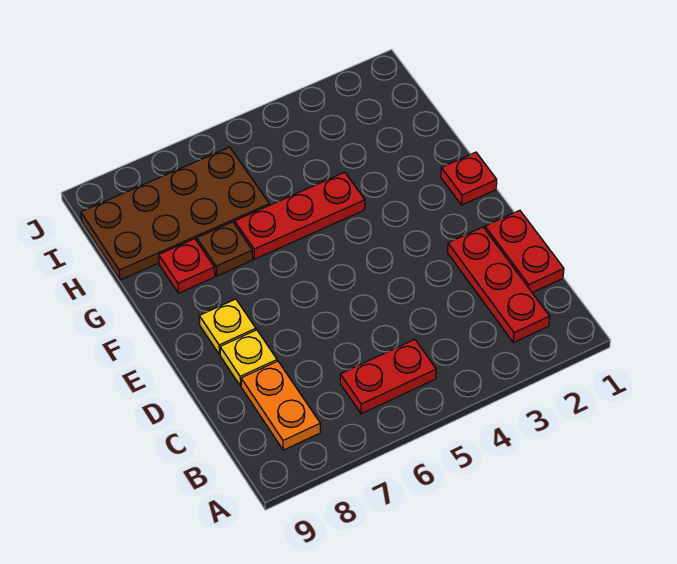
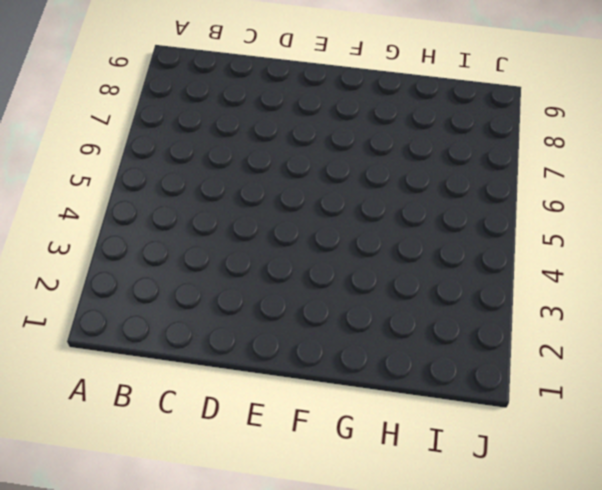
none -> red plate B2:D2 level 1
none -> red plate B5:B6 level 1

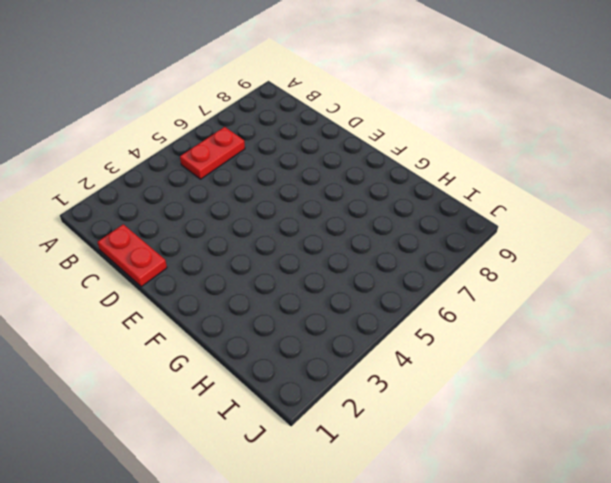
none -> red plate B2:D2 level 1
none -> orange plate B8:C8 level 1

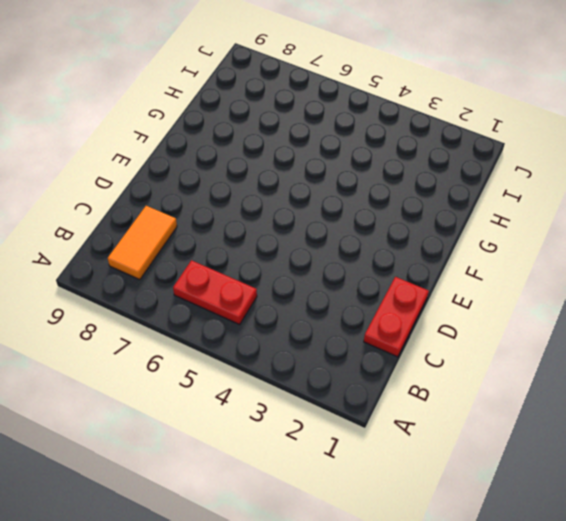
orange tile B8:C8 level 1 -> orange plate B8:C8 level 1
none -> red plate B2:D2 level 1
none -> yellow plate D8 level 1

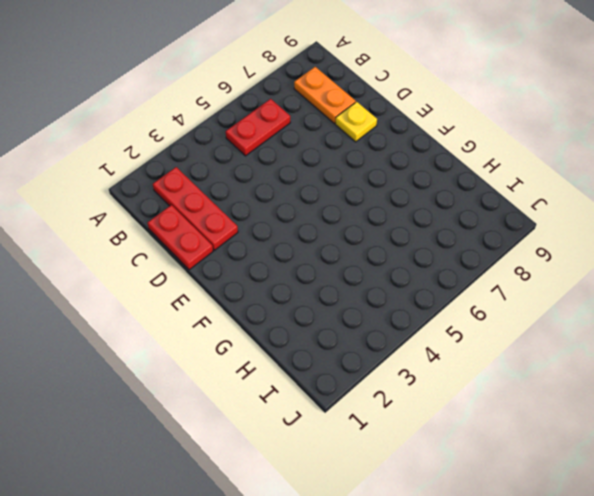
none -> yellow plate E8 level 1
none -> red plate F1 level 1

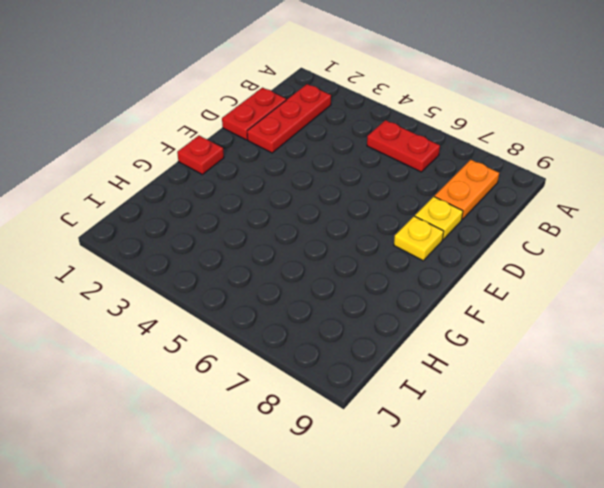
none -> red plate G4:G6 level 1
none -> brown plate G7 level 1

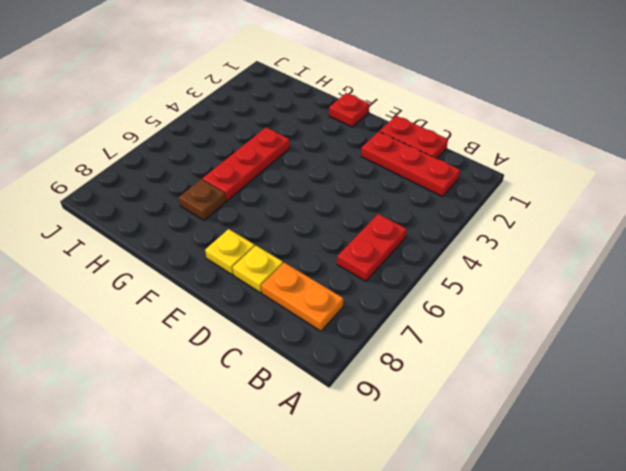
none -> red plate G8 level 1
none -> brown plate H6:I9 level 1

